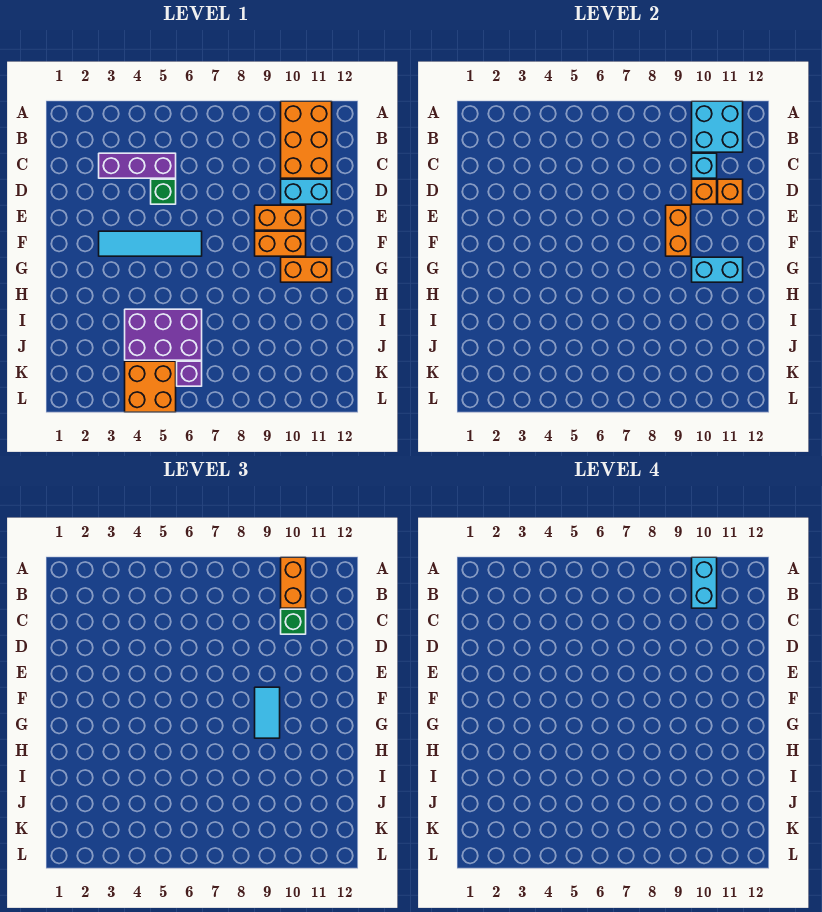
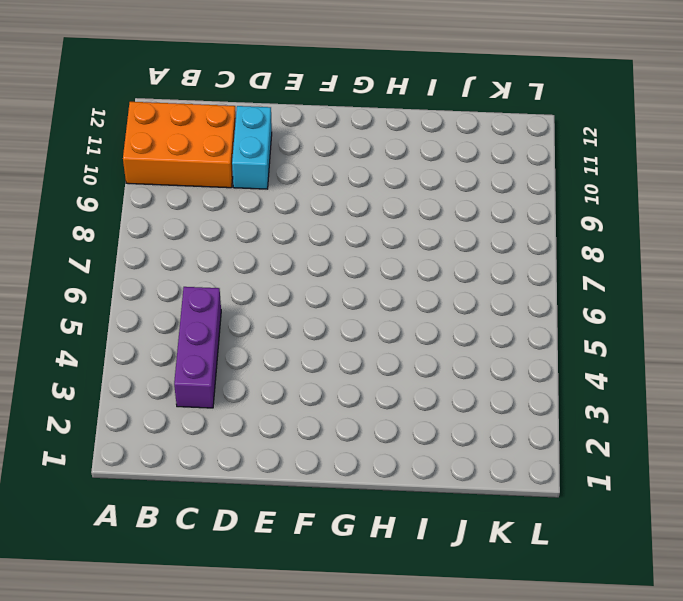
none -> green brick D5 level 1
none -> orange brick E9:E10 level 1
none -> cyan tile F3:F6 level 1

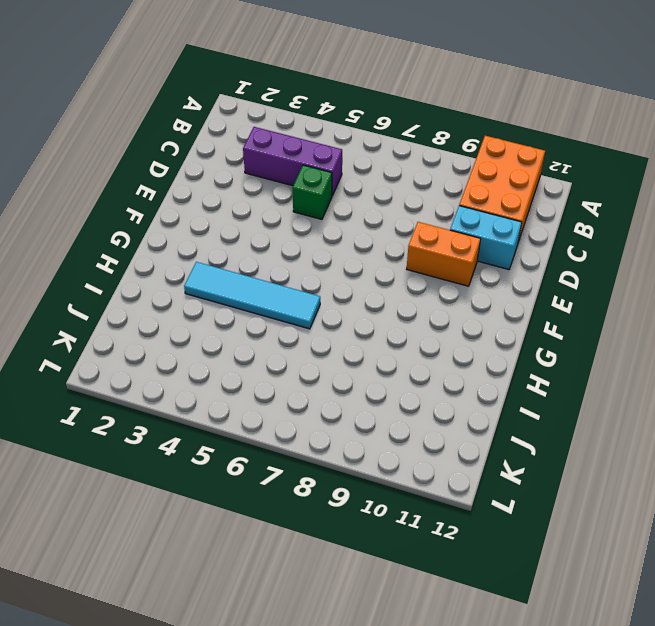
cyan tile H3:H6 level 1 -> cyan tile F3:F6 level 1
none -> orange brick F9:F10 level 1
none -> orange brick G10:G11 level 1
none -> purple brick I4:J6 level 1

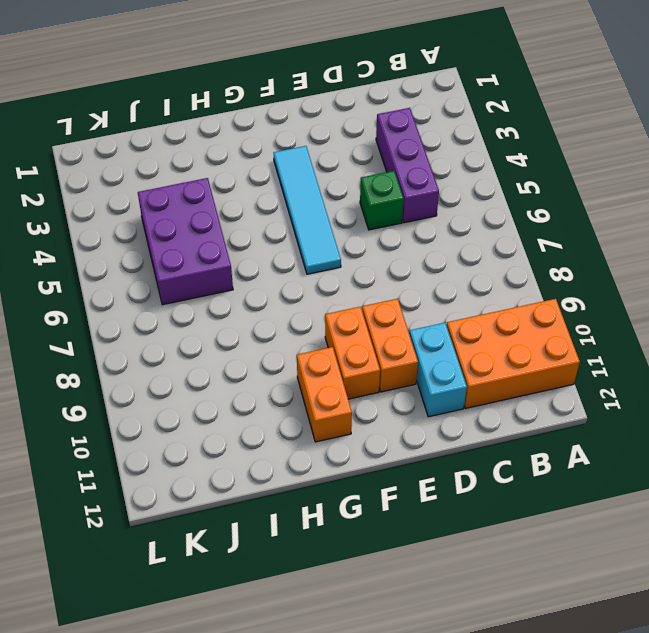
none -> orange brick K4:L5 level 1
none -> purple brick K6 level 1
none -> cyan brick A10:B11 level 2

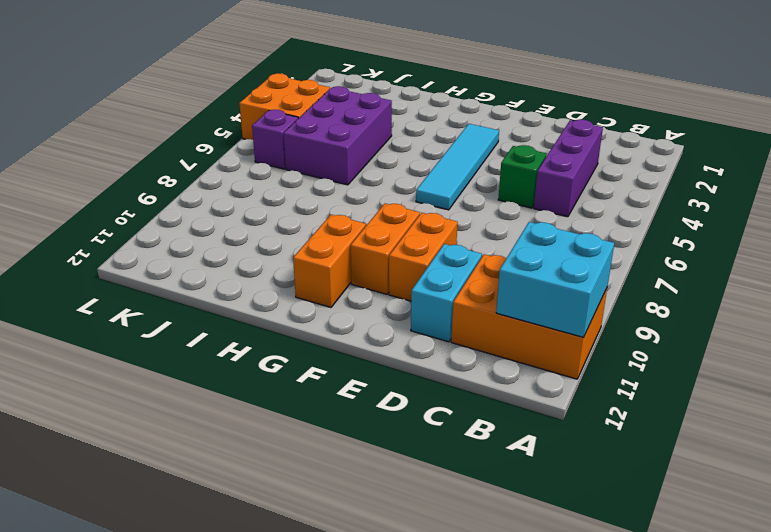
none -> cyan brick C10 level 2
none -> orange brick D10 level 2
none -> orange brick D11 level 2

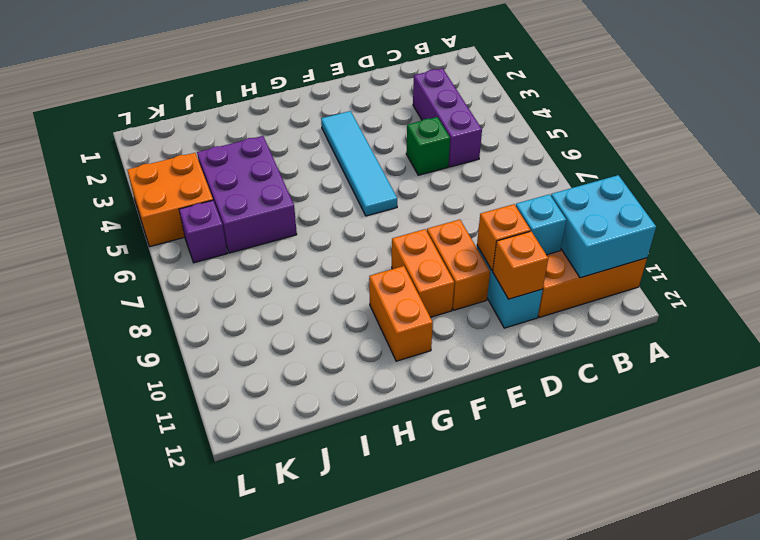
none -> orange brick E9:F9 level 2
none -> cyan brick G10:G11 level 2
none -> orange brick A10:B10 level 3

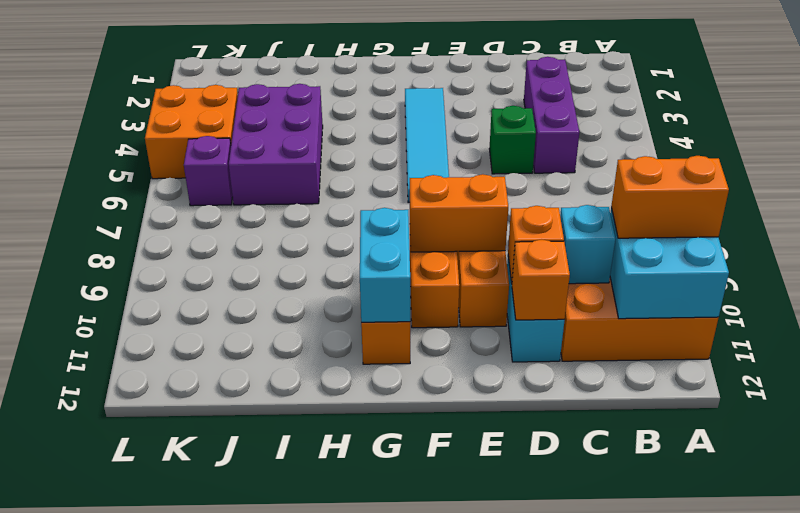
none -> green brick C10 level 3
none -> cyan tile F9:G9 level 3
none -> cyan brick A10:B10 level 4

